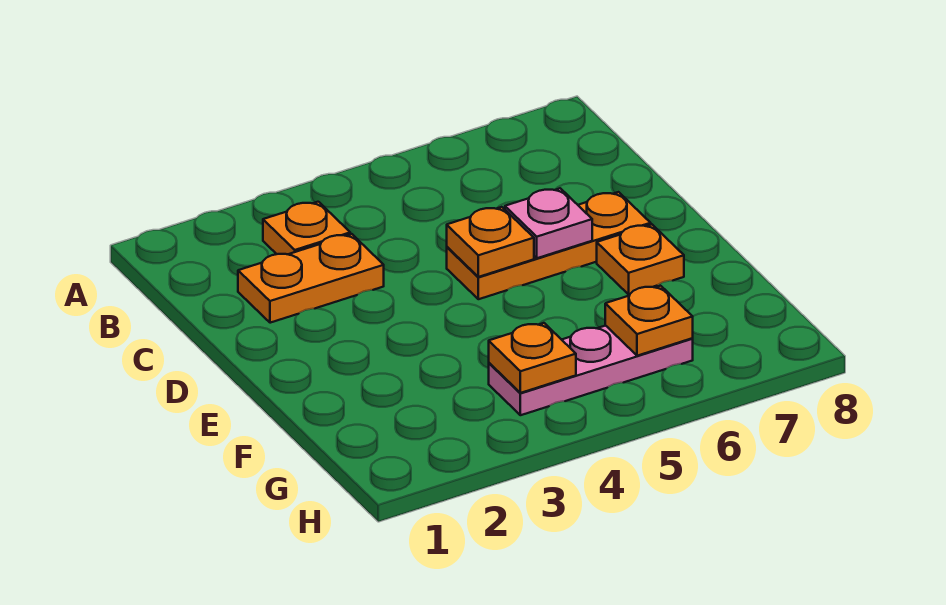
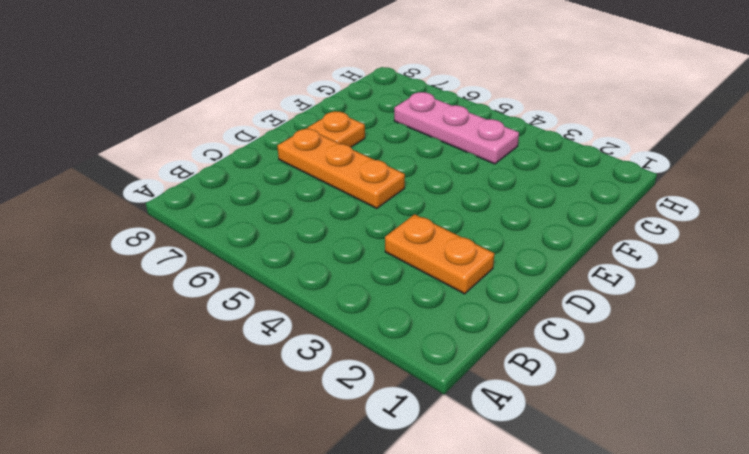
none -> orange plate B3 level 1
none -> orange plate D5 level 2

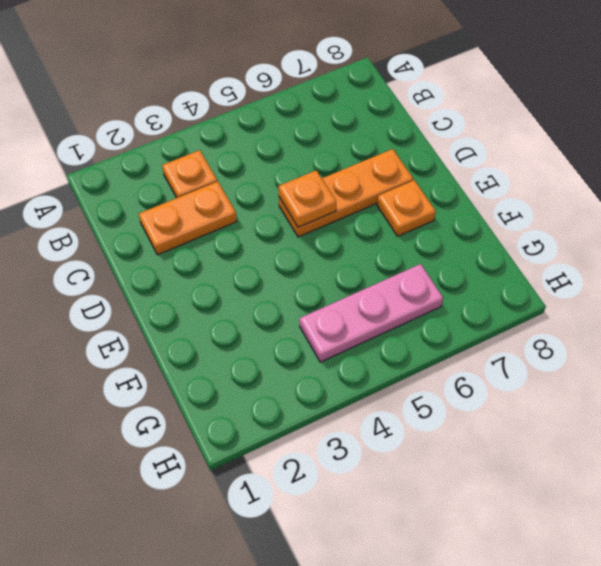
none -> pink plate D6 level 2
none -> orange plate G4 level 2

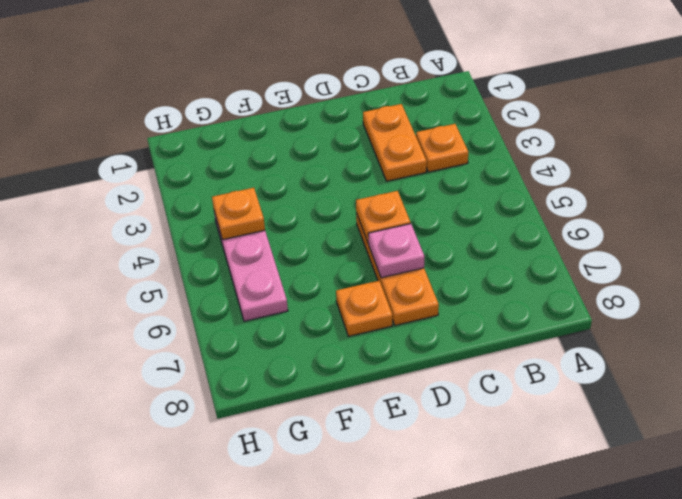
none -> orange plate G6 level 2

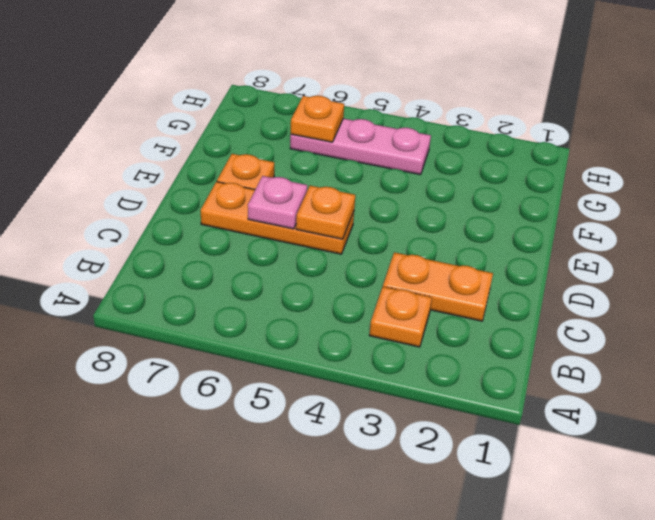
none -> orange plate G4 level 2

